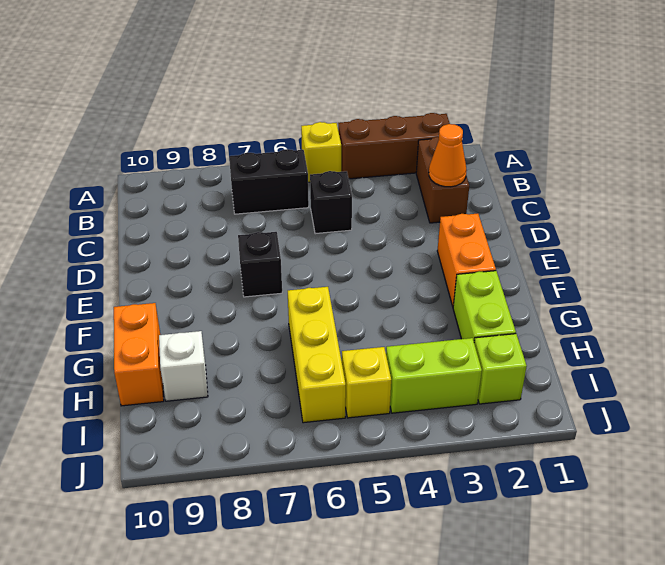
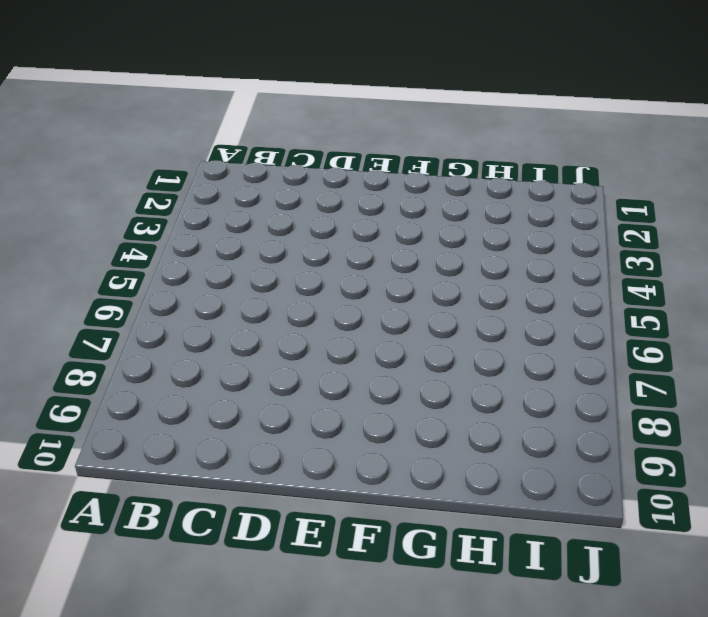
none -> brown brick A2:A4 level 1
none -> yellow brick A5 level 1
none -> brown brick B2:C2 level 1

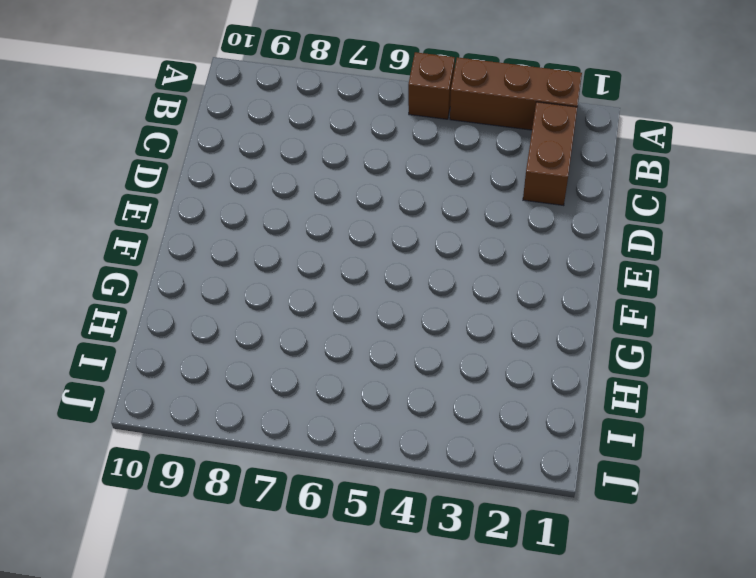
brown brick A5 level 1 -> yellow brick A5 level 1
none -> black brick B6:B7 level 1
none -> black brick C5 level 1
none -> orange brick E2:F2 level 1

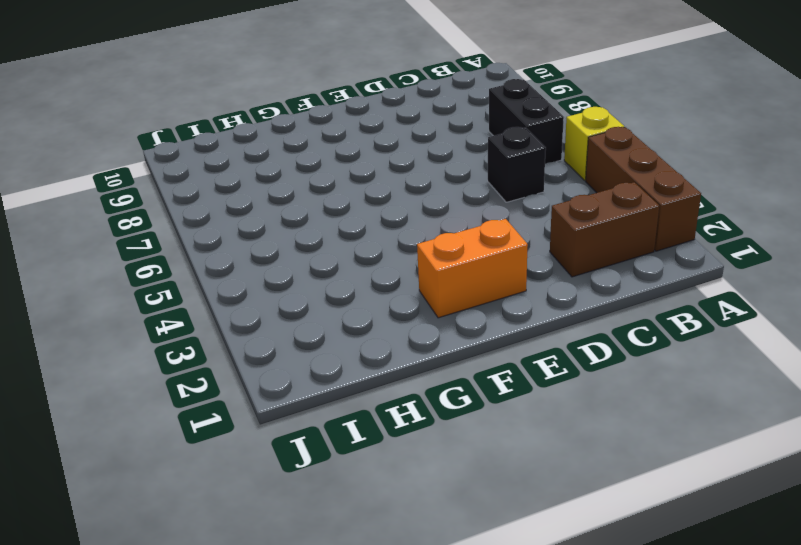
none -> black brick E7 level 1
none -> lime brick G2:H2 level 1
none -> yellow brick G6:I6 level 1

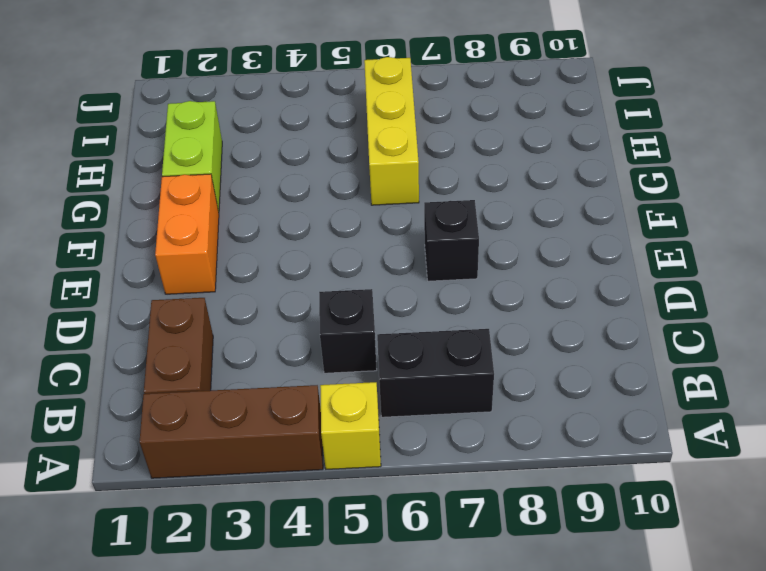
none -> orange brick G10:H10 level 1
none -> white brick H9 level 1
none -> lime brick I2 level 1

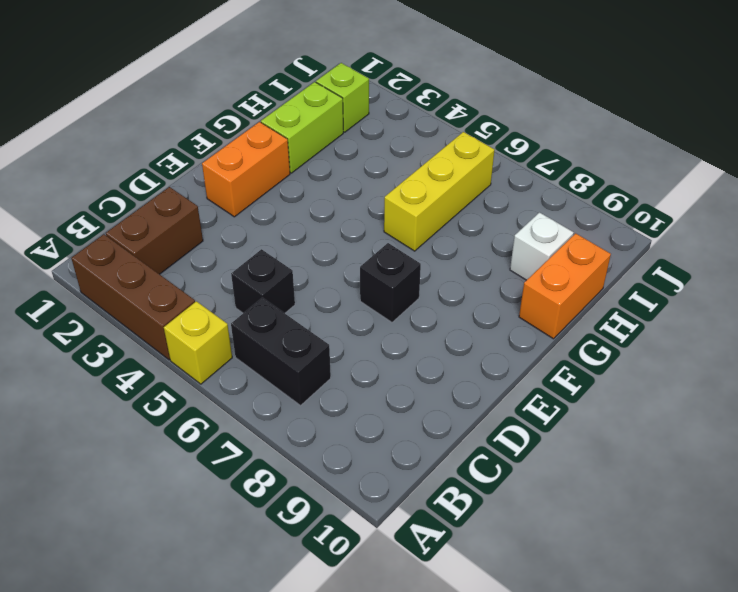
none -> lime brick I3:I4 level 1
none -> yellow brick I5 level 1
none -> orange cone C2 level 2

